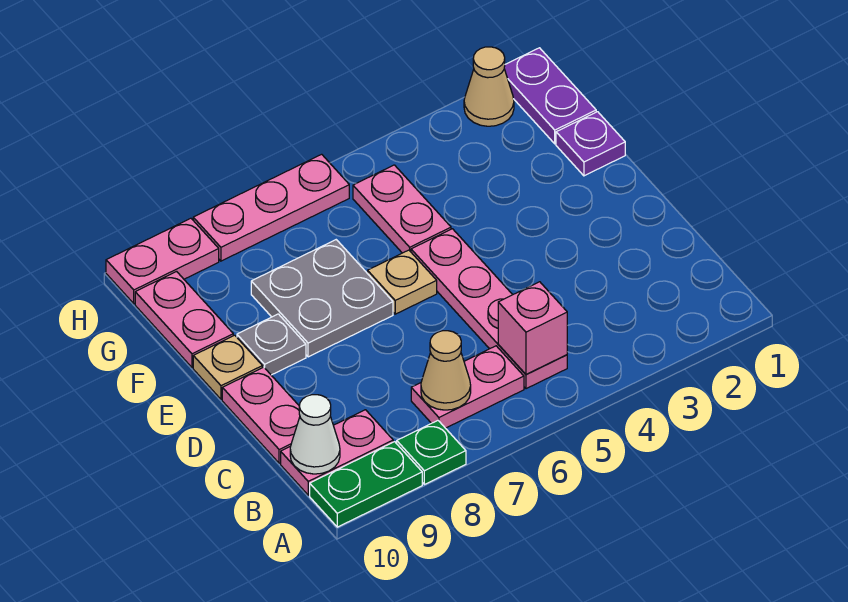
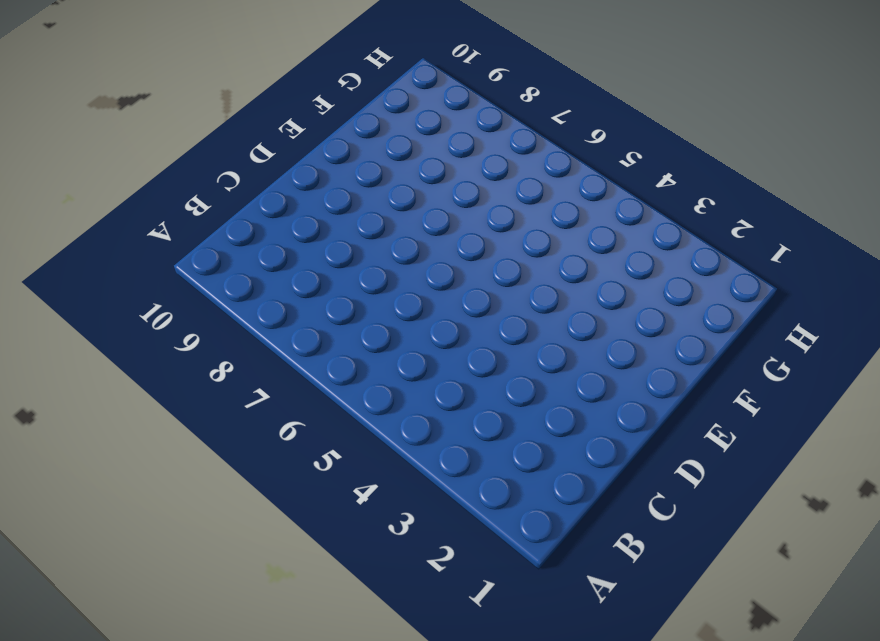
none -> green plate A8 level 1
none -> green plate A9:A10 level 1
none -> pink plate B5:E5 level 1

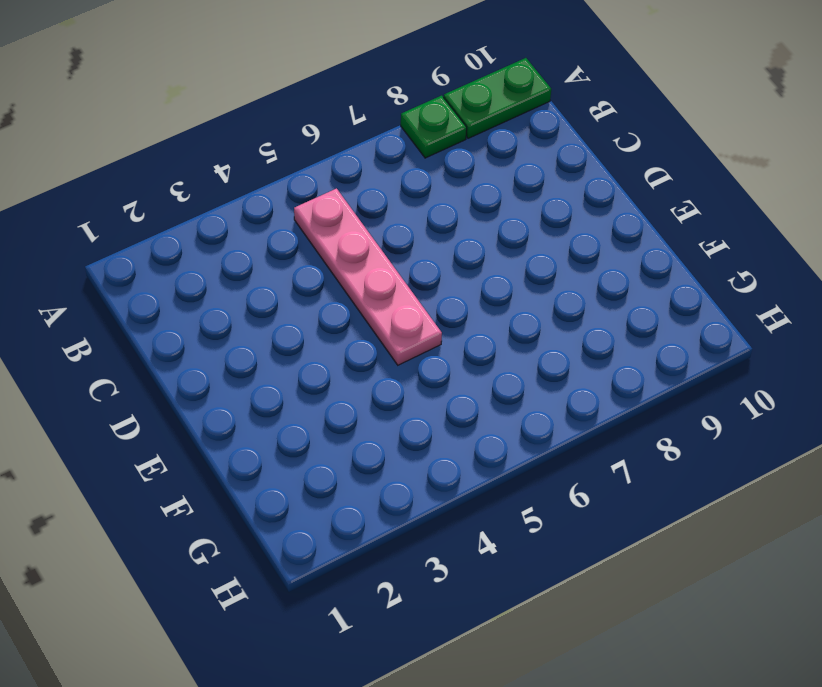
none -> pink plate B6:B7 level 1
none -> pink plate B9:B10 level 1
none -> pink plate C10:D10 level 1

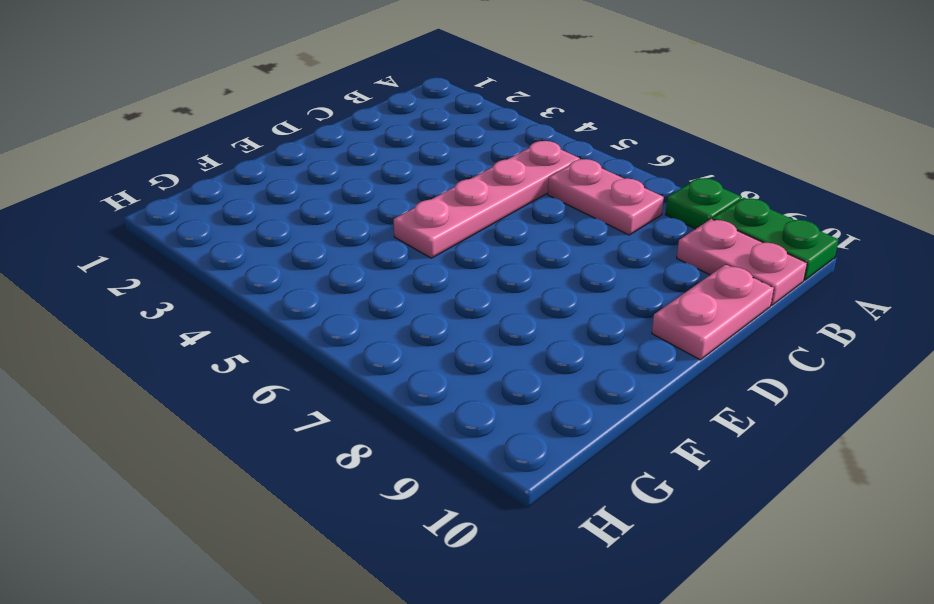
none -> tan plate E6 level 1
none -> grey plate E7:F8 level 1
none -> grey plate E9 level 1

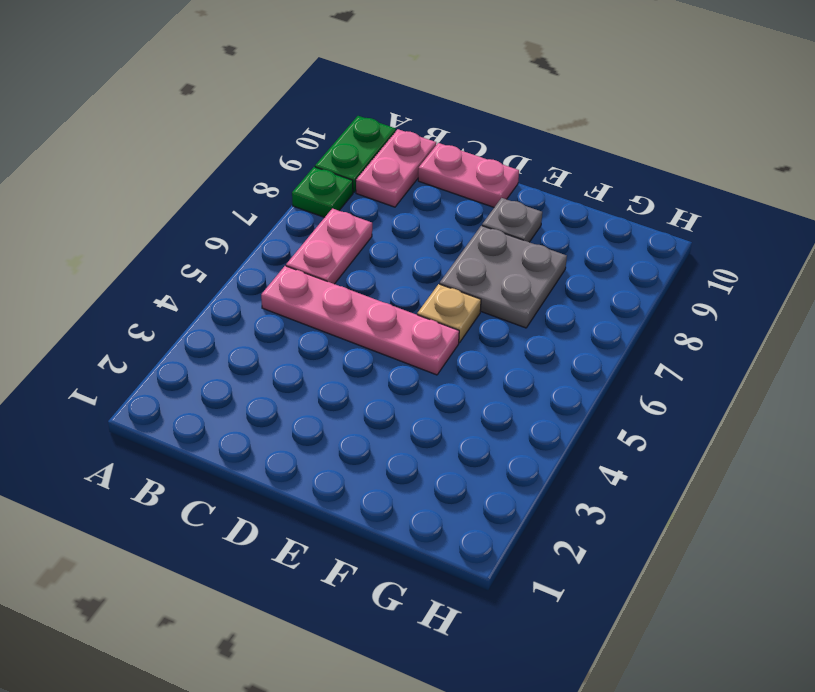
none -> tan plate E10 level 1
none -> purple plate F1 level 1
none -> pink plate F5:G5 level 1

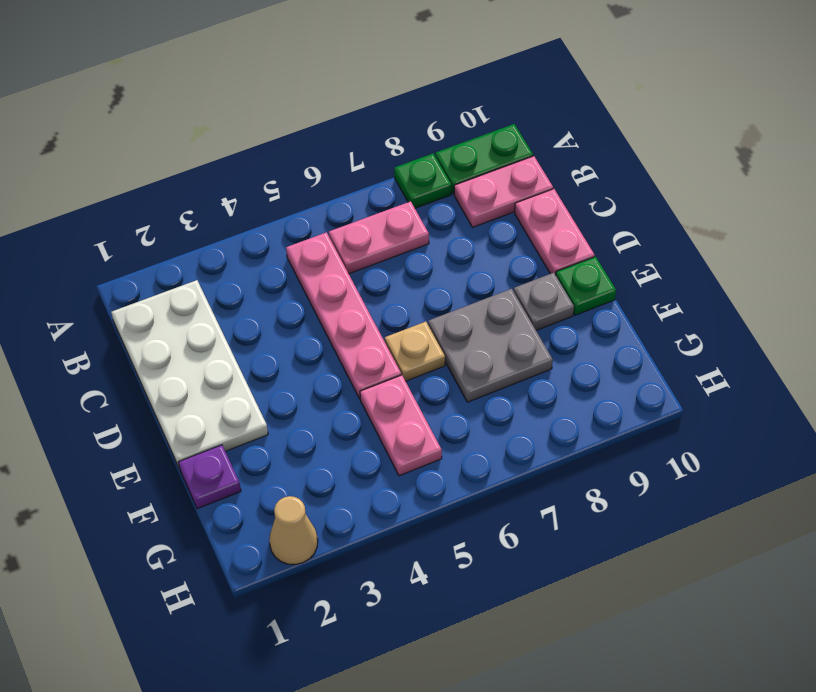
white plate B1:E2 level 1 -> none
green plate E10 level 1 -> tan plate E10 level 1
none -> pink plate F10:G10 level 1
none -> purple plate G1:H1 level 1
none -> pink plate H6:H8 level 1

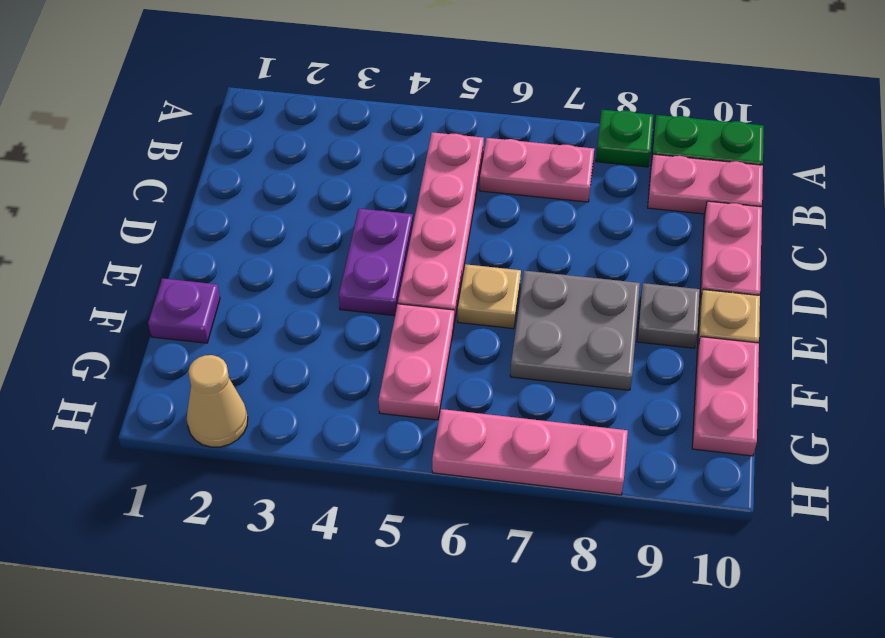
purple plate D4:E4 level 1 -> purple plate G1:H1 level 1
none -> pink plate H9:H10 level 1
none -> pink brick B5 level 2
none -> tan cone B7 level 2

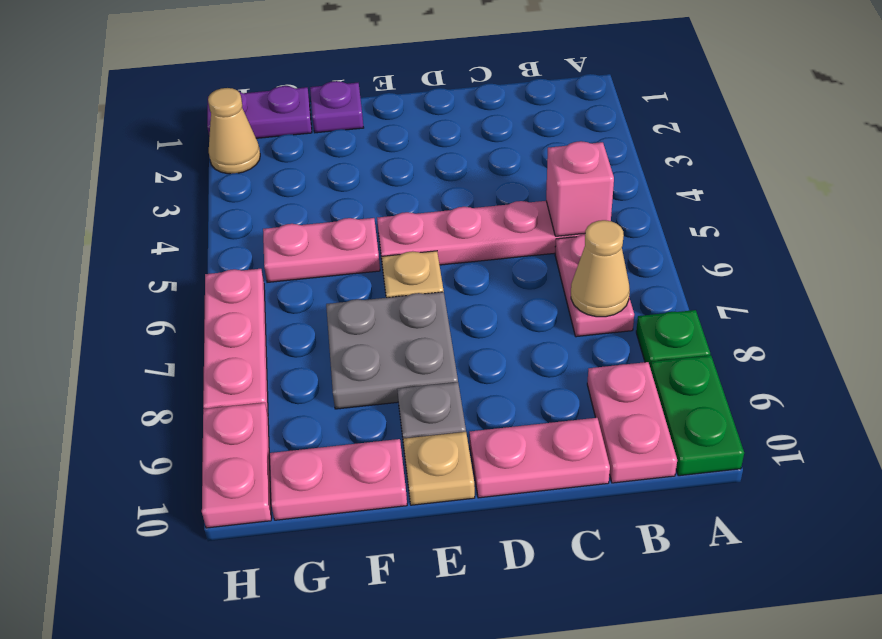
none -> white cone B10 level 2

